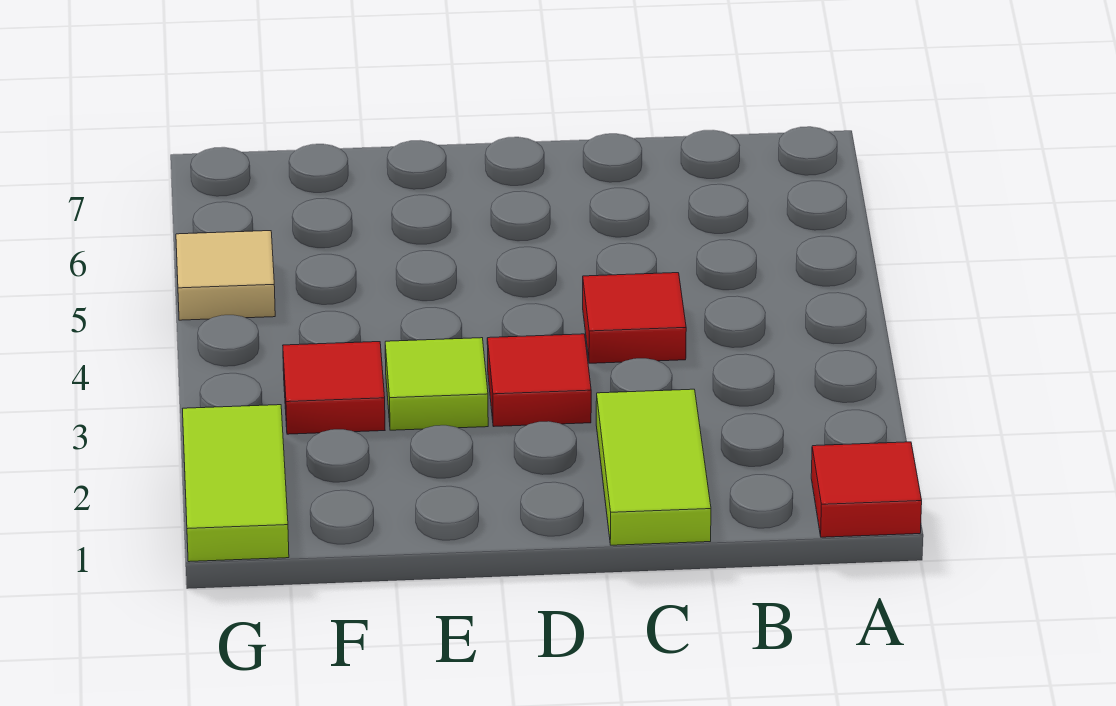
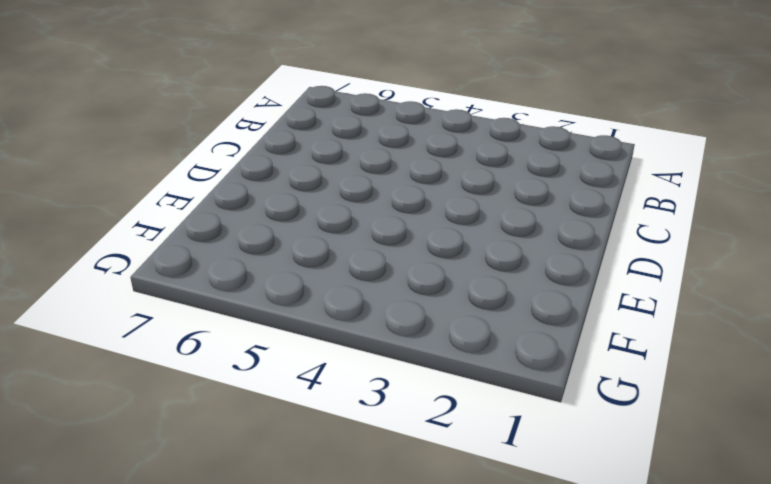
none -> red tile A1 level 1
none -> lime tile C1:C2 level 1

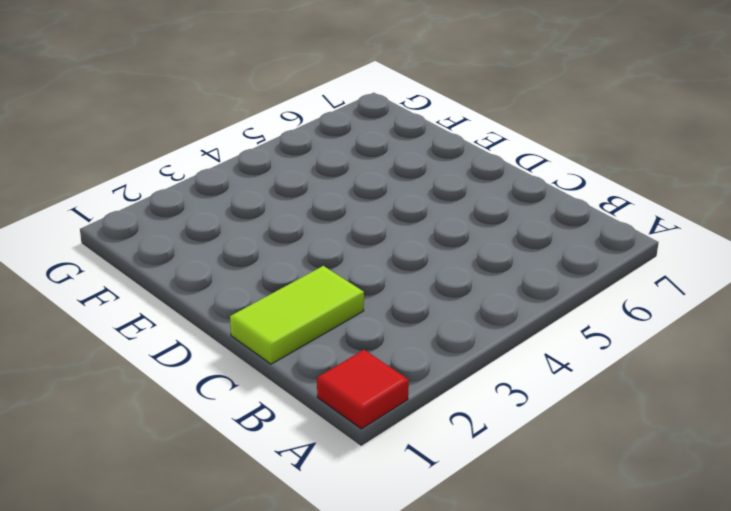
none -> red tile C4 level 1
none -> red tile D3 level 1

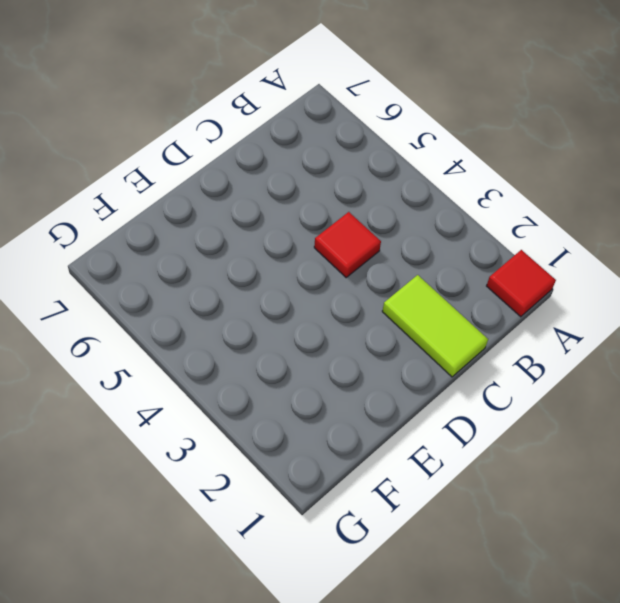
none -> red tile D3 level 1
none -> lime tile E3 level 1

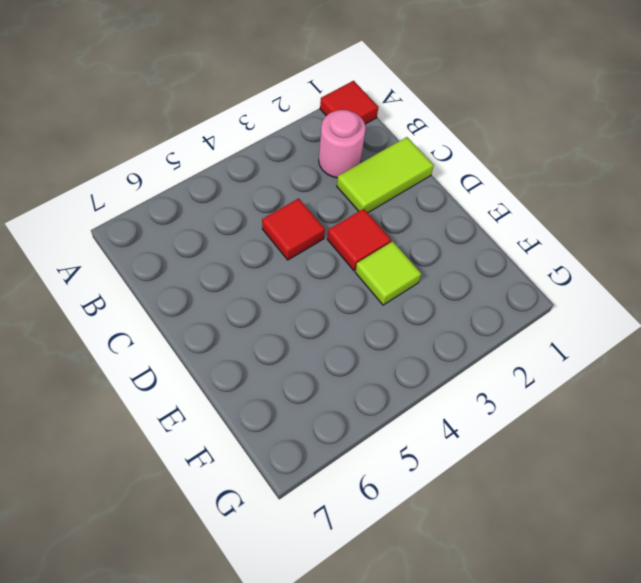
pink round brick B2 level 1 -> none
none -> red tile F3 level 1
none -> lime tile G1:G2 level 1

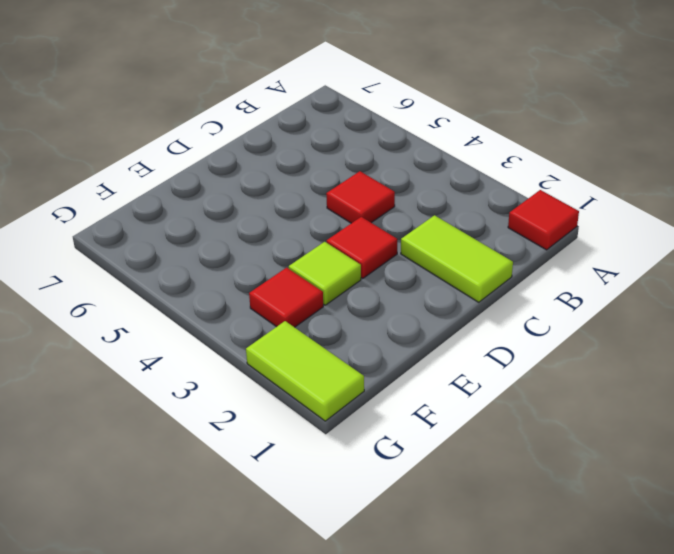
none -> tan tile G5 level 1

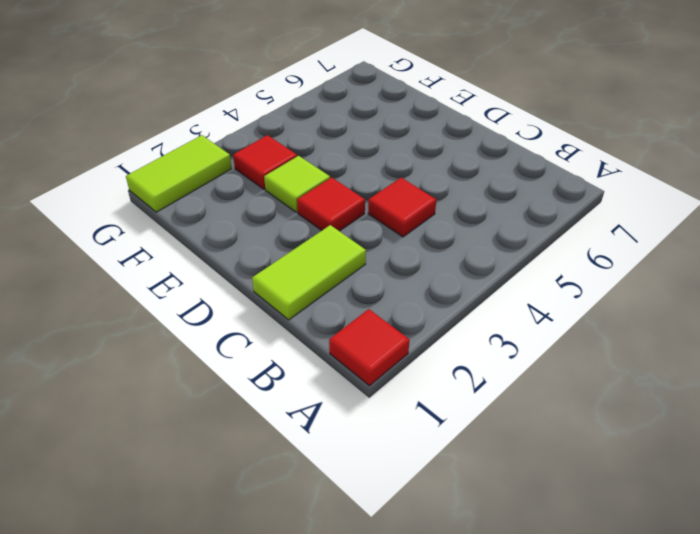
none -> tan tile G5 level 1

